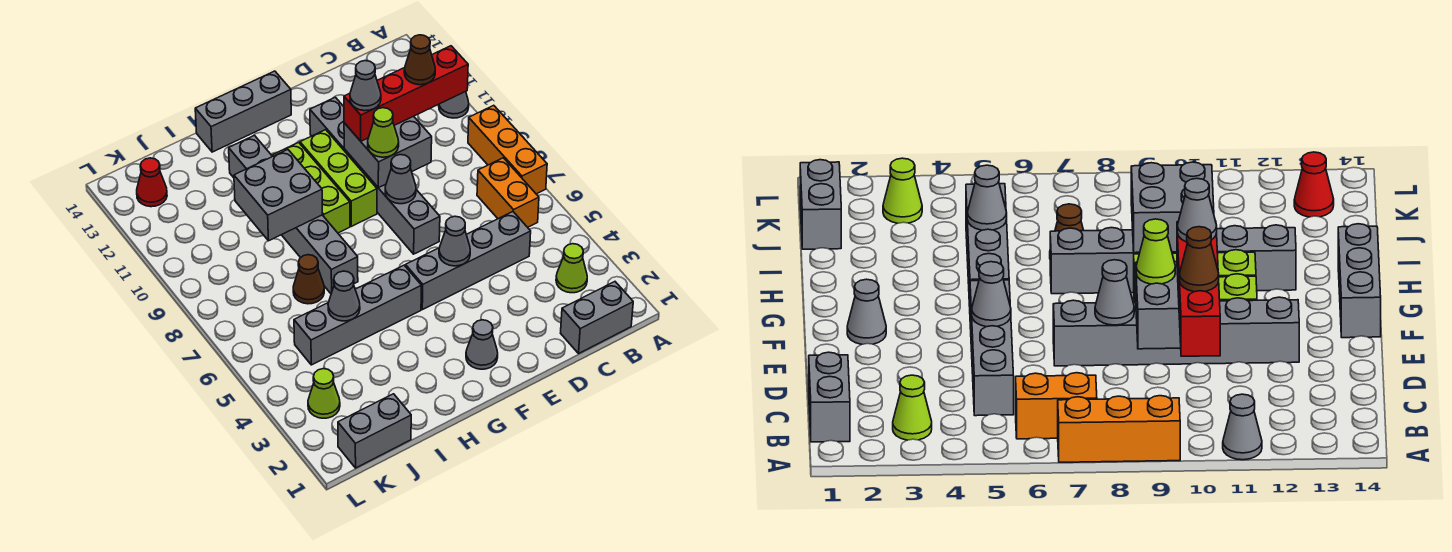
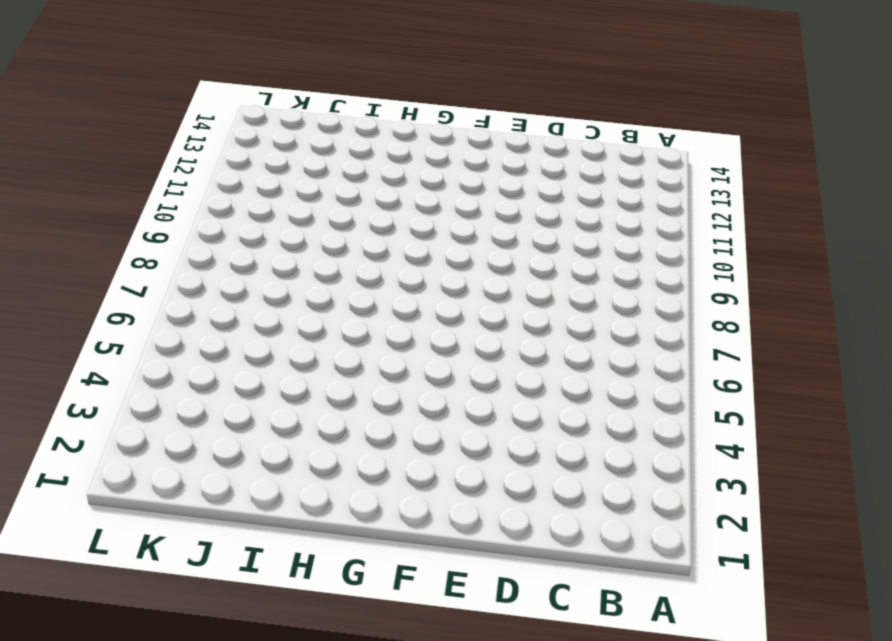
none -> orange brick A7:A9 level 1
none -> grey cone A11 level 1
none -> grey brick B1:C1 level 1

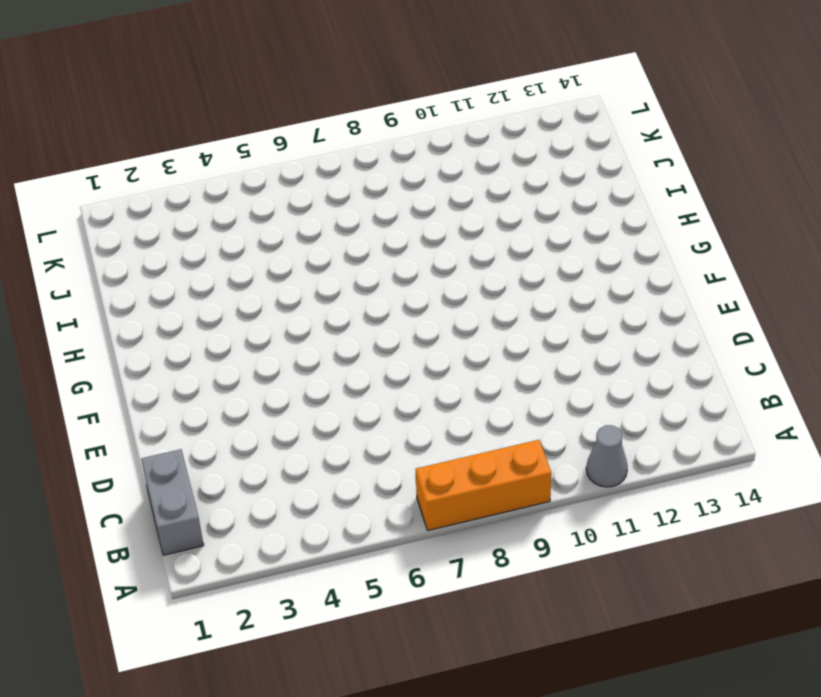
none -> lime cone B3 level 1
none -> orange brick B6:B7 level 1
none -> grey brick C5:F5 level 1

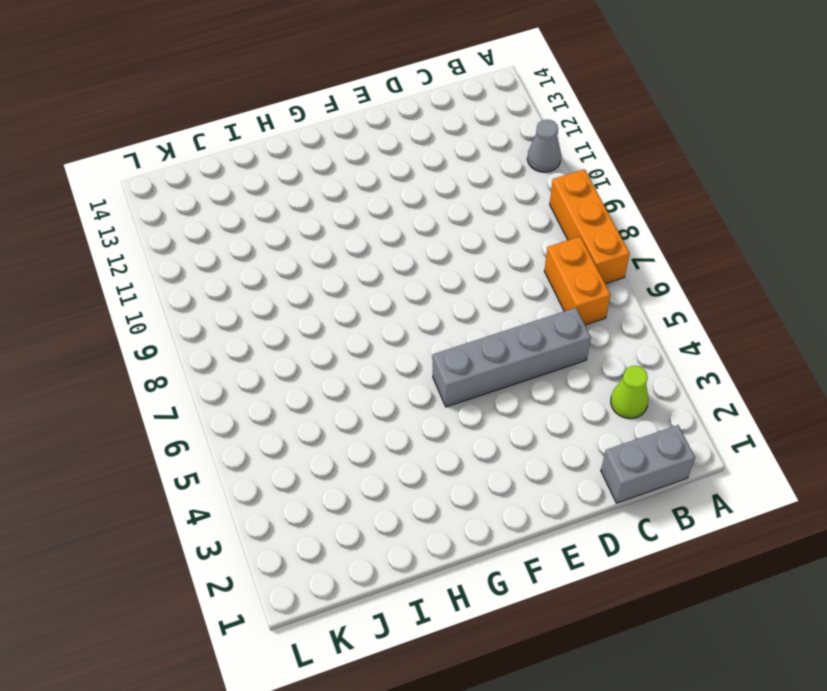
none -> grey brick E7:E12 level 1
none -> grey cone F2 level 1
none -> lime brick F9:F11 level 1

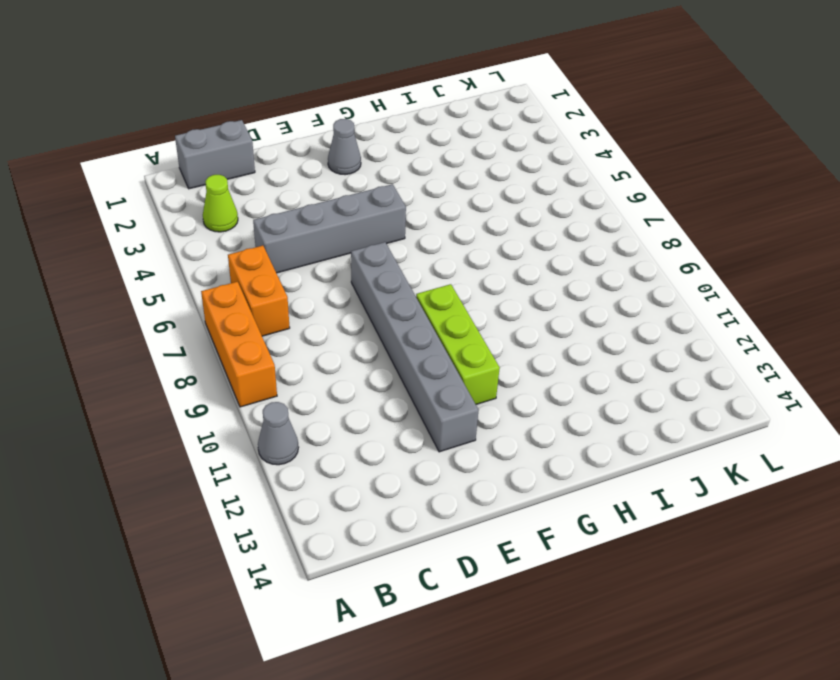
none -> grey brick F14:H14 level 1
none -> grey brick G5:J5 level 1
none -> lime brick G9:G11 level 1

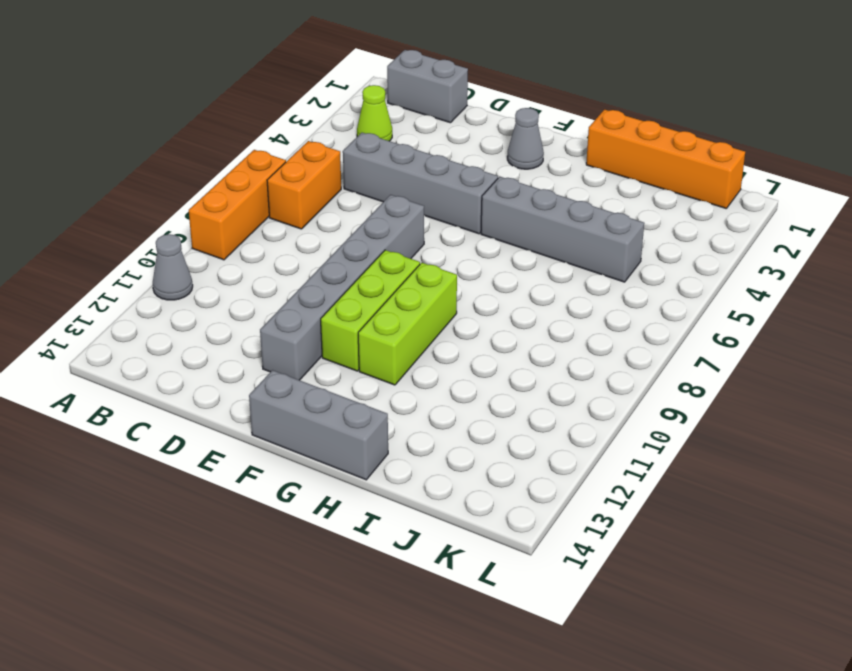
orange brick H1:K1 level 1 -> grey brick J1:K1 level 1
none -> grey brick H7:H12 level 1
none -> brown cone I7 level 1
none -> lime cone K3 level 1

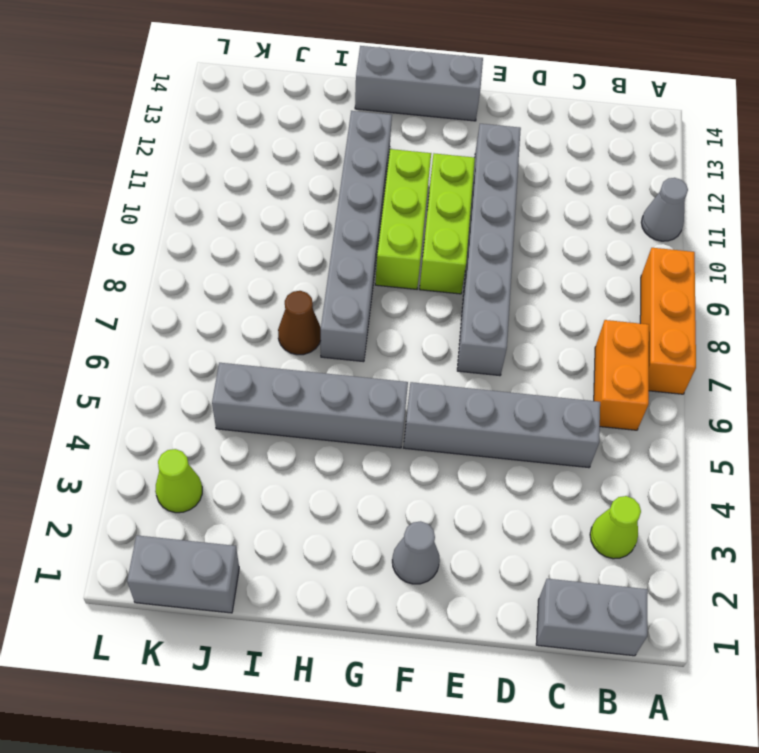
none -> red cone K13 level 1
none -> grey brick D9:E10 level 2
none -> grey cone E5 level 2

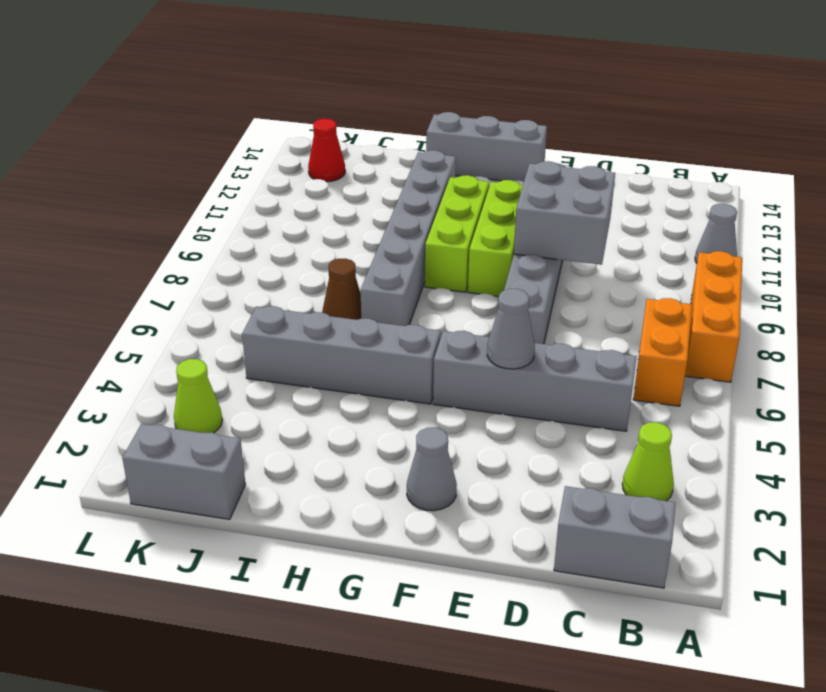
none -> grey cone E8 level 2
none -> grey brick H9:I10 level 2
none -> grey cone I5 level 2

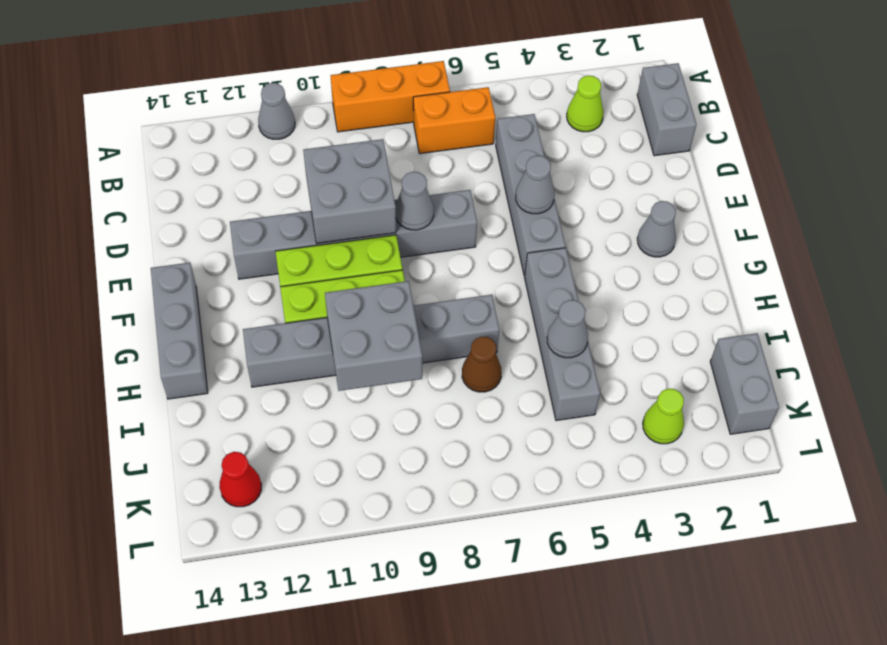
none -> red brick B10:E10 level 3
none -> lime cone E9 level 3
none -> brown cone C10 level 4

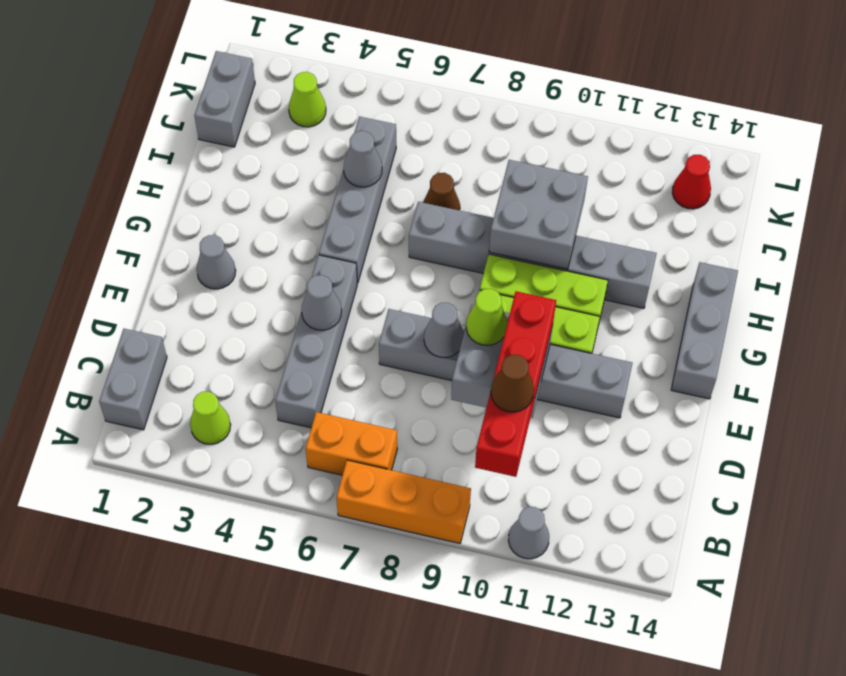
none -> grey cone E10 level 4

